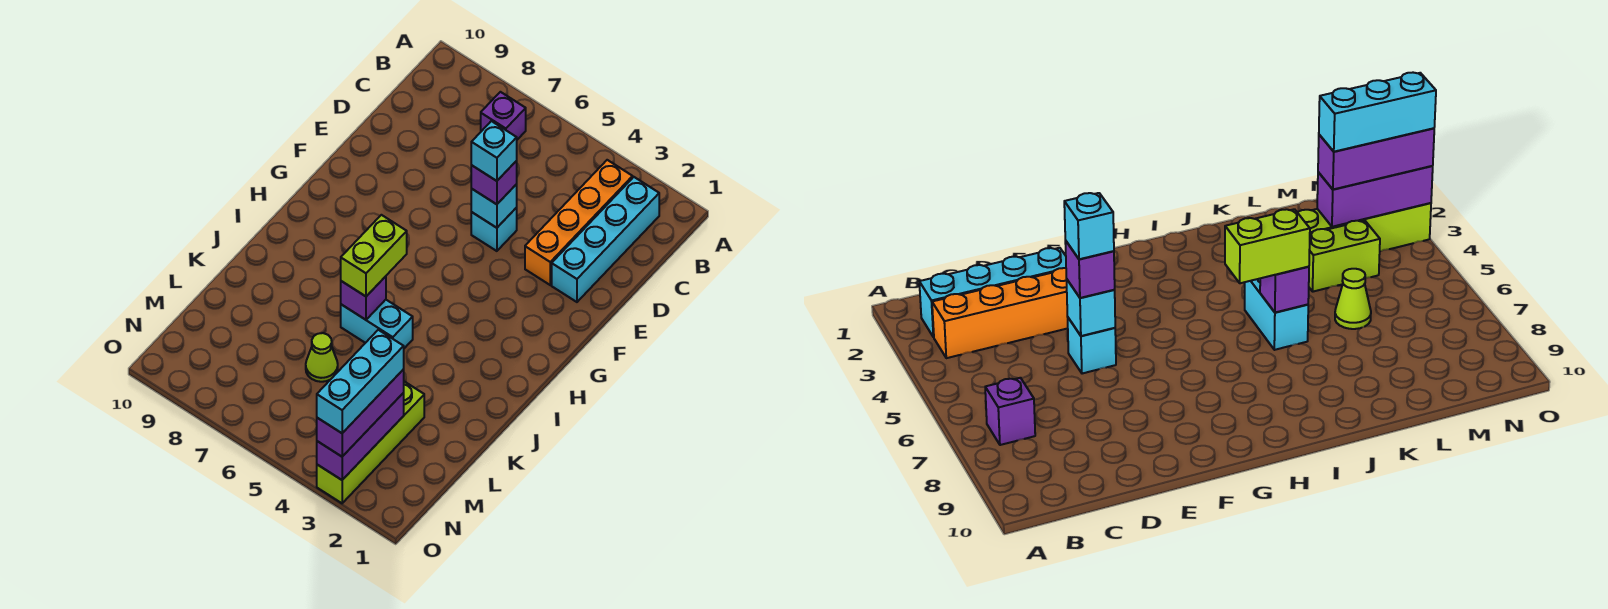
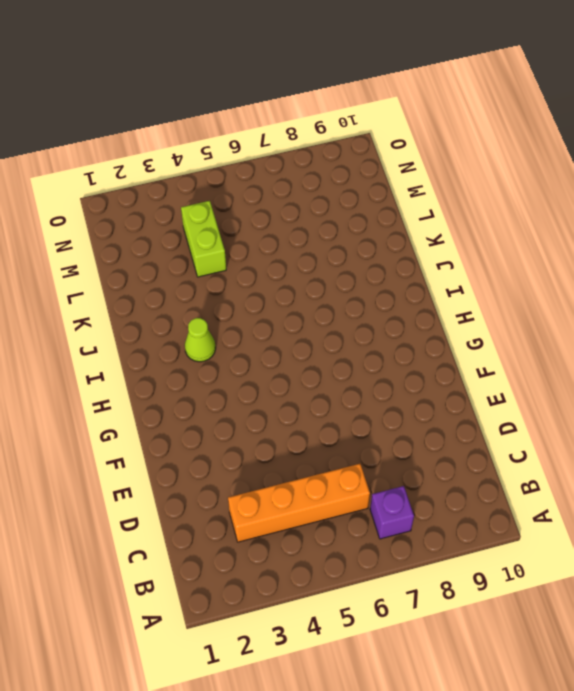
orange brick C3:C6 level 1 -> orange brick B3:E3 level 1
lime cone I3 level 1 -> lime cone L6 level 1
none -> cyan brick B2:E2 level 1
none -> cyan brick E5 level 1
none -> cyan brick J5:J6 level 1

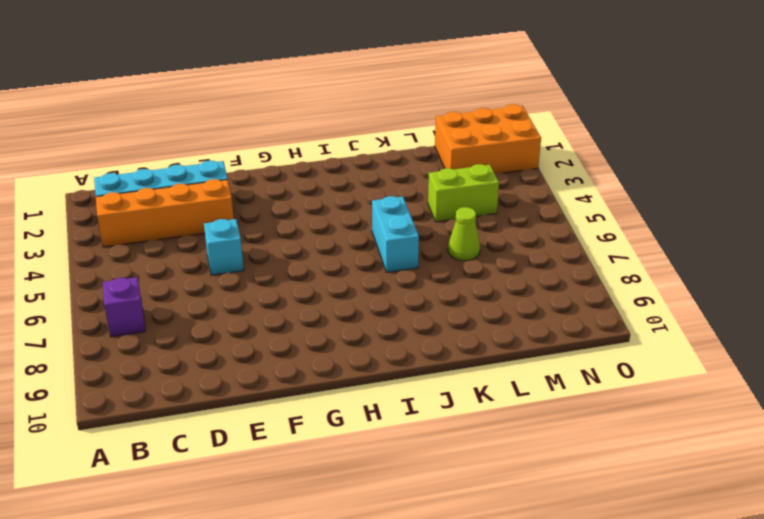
orange brick M1:O2 level 1 -> none
none -> lime brick L3:O3 level 1
none -> cyan brick E5 level 2
none -> purple brick J6 level 2

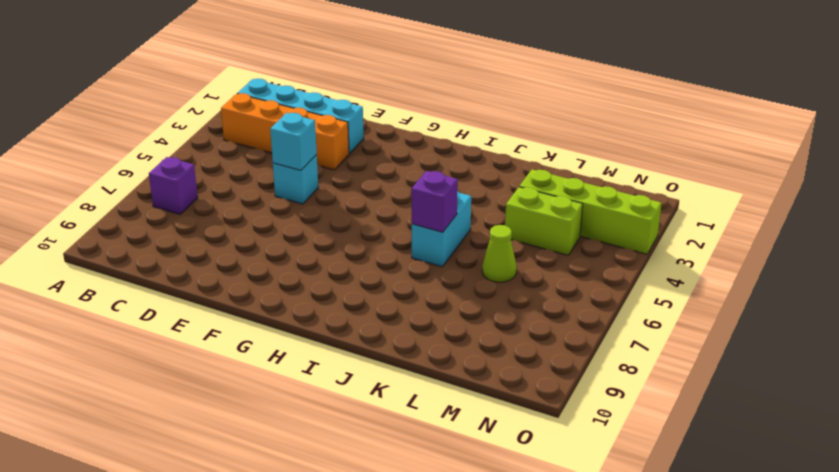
none -> purple brick M3:O3 level 2
none -> purple brick E5 level 3
none -> lime brick I6:J6 level 3

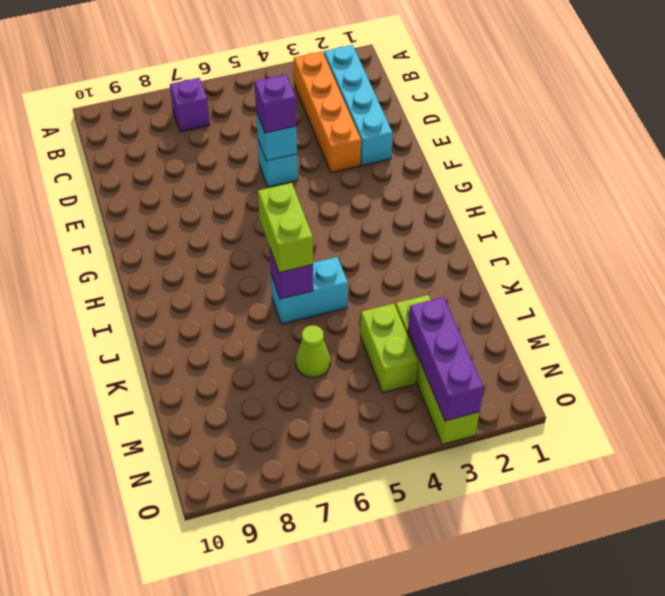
none -> purple brick M3:O3 level 3
none -> cyan brick E5 level 4
none -> cyan brick M3:O3 level 4

